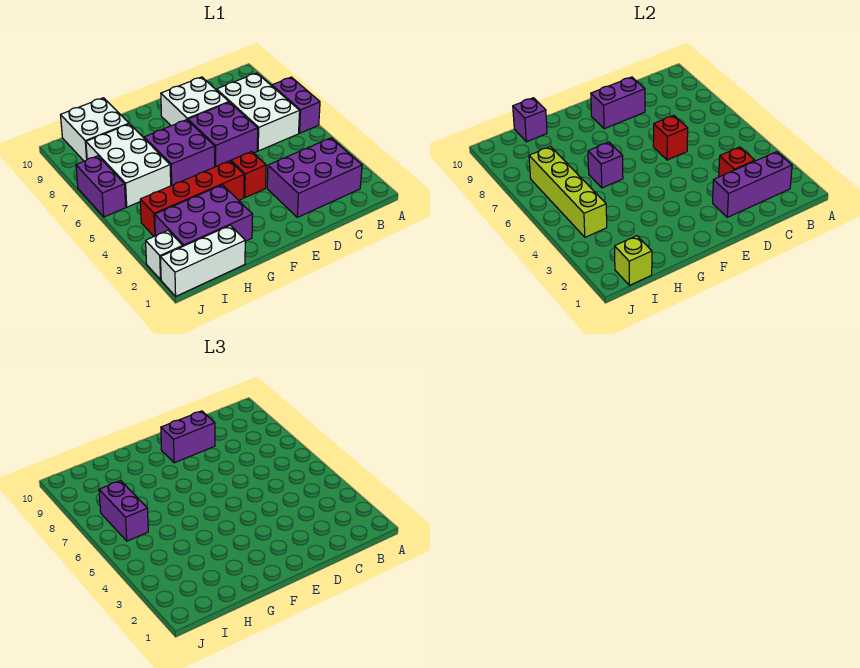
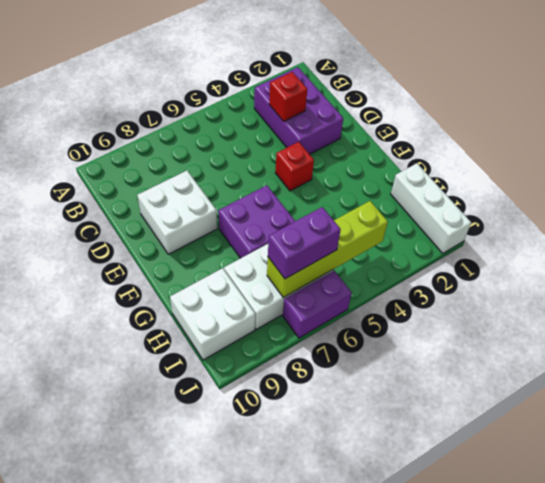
none -> purple brick A6:A7 level 1
none -> white brick B6:C8 level 1
none -> purple brick D6:E7 level 1

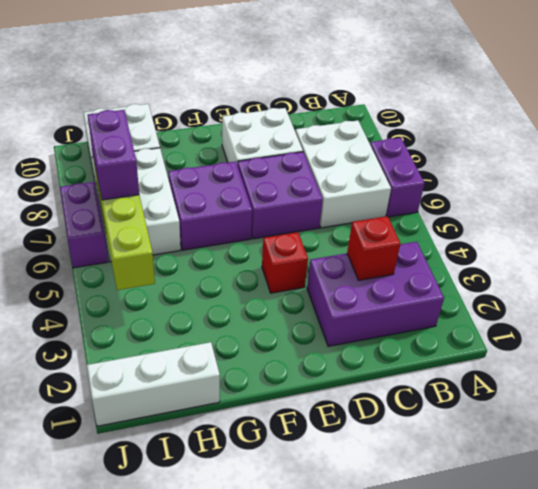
none -> red brick F4:I4 level 1
none -> purple brick G2:I3 level 1
none -> white brick J2 level 1

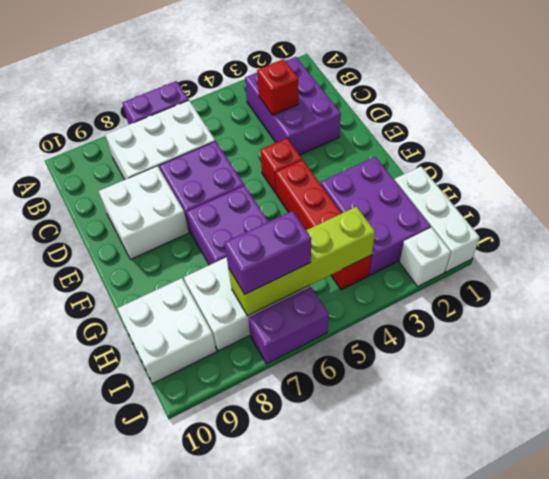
none -> purple brick B2:D2 level 2
none -> red brick D6 level 2
none -> purple brick D9:E9 level 2

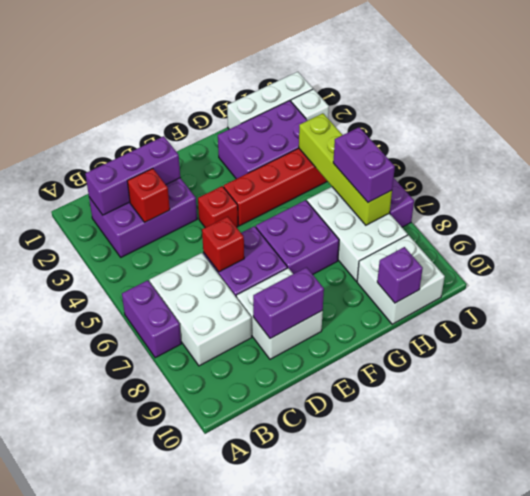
none -> purple brick G6 level 2
none -> lime brick I1 level 2
none -> purple brick D9:E9 level 3

